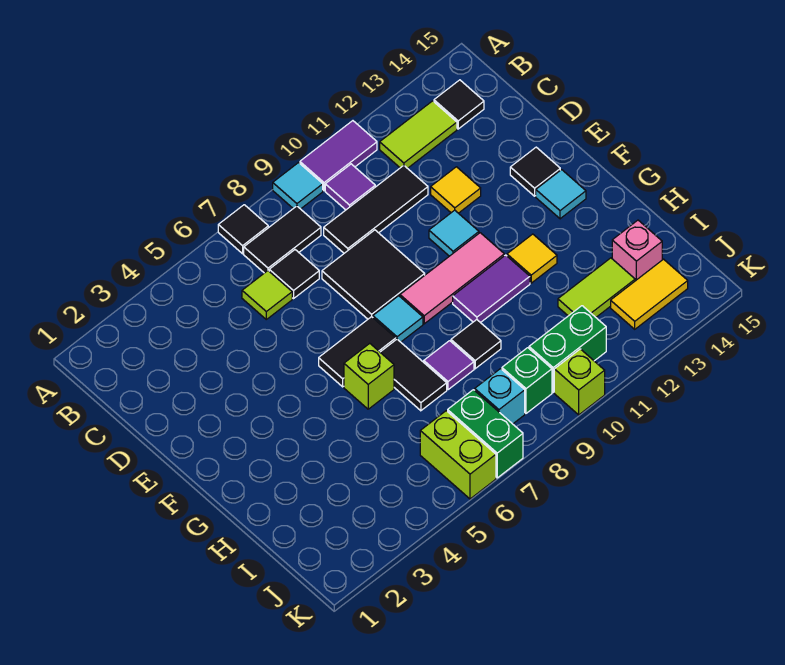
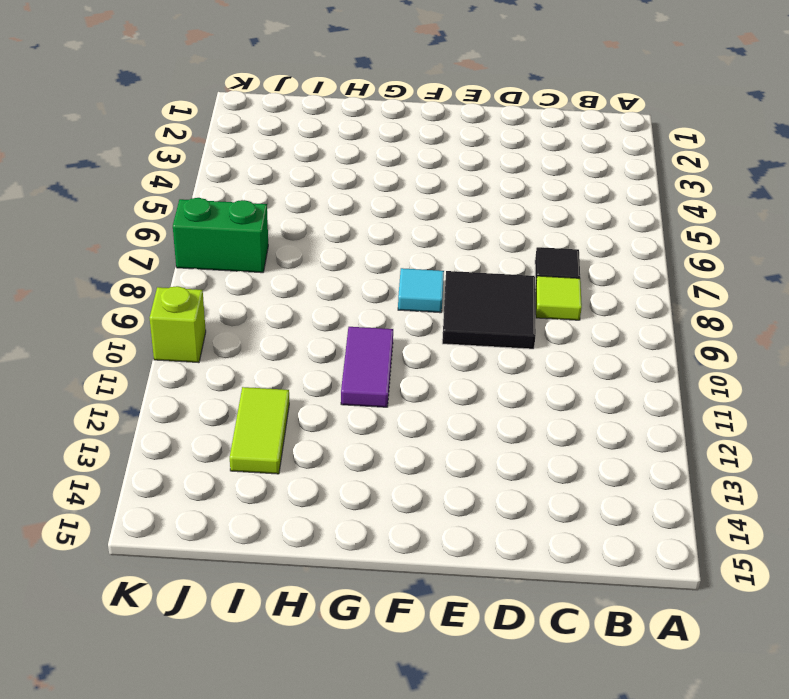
lime tile C8 level 1 -> lime tile C6 level 1
none -> black tile A7 level 1
none -> cyan tile A9 level 1
none -> purple tile A10:A11 level 1
none -> black tile B7:B8 level 1

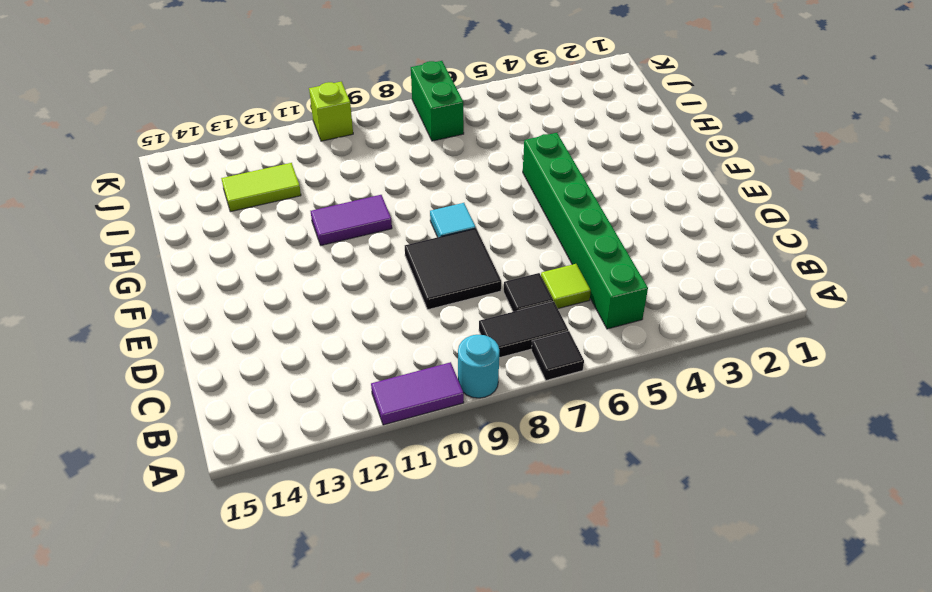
cyan round brick A9 level 1 -> cyan tile A9 level 1
green brick B5:G5 level 1 -> none
none -> purple tile B10 level 1
none -> lime tile B12:B13 level 1
none -> black tile B14 level 1
none -> black tile C9:C11 level 1

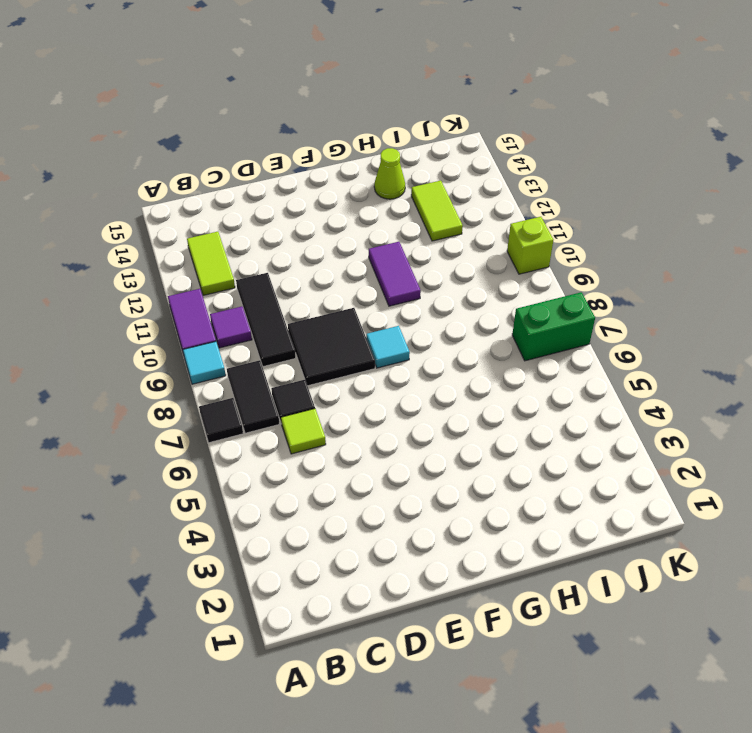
lime cone H14 level 1 -> none
none -> black tile B14 level 1
none -> yellow tile D12 level 1
none -> cyan tile E11 level 1
none -> black tile E14 level 1

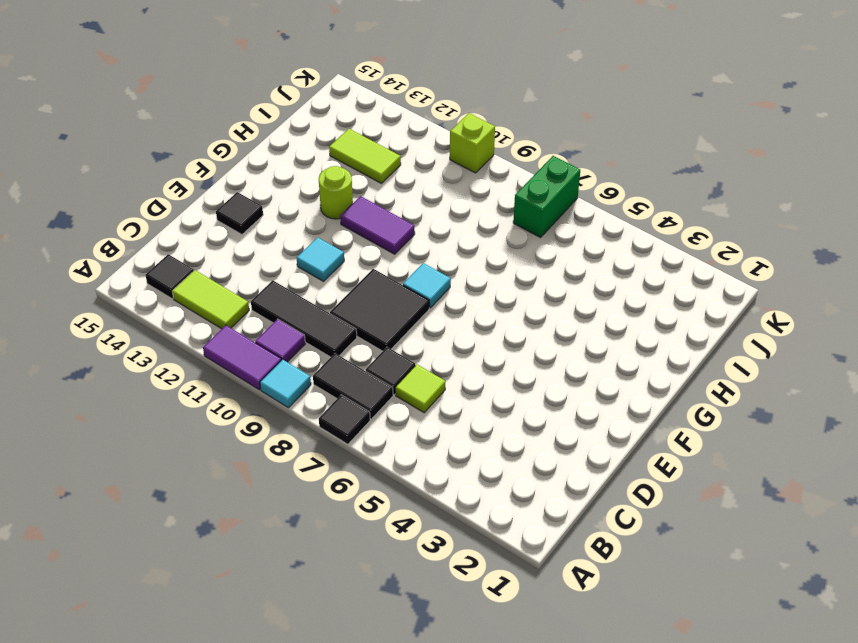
lime round brick G12 level 1 -> yellow tile G12 level 1
none -> yellow tile D12 level 1
none -> black tile F6:F7 level 1
none -> pink tile F9:F11 level 1
none -> cyan tile F14 level 1

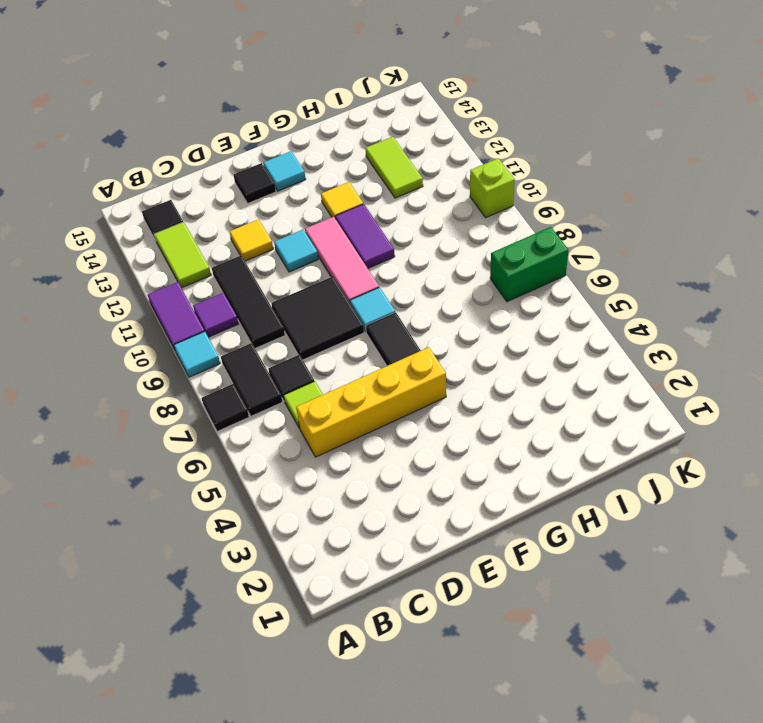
yellow brick C5:F5 level 1 -> none
none -> lime brick G6 level 1
none -> black tile G7:H7 level 1
none -> purple tile H8 level 1
none -> black tile H9 level 1

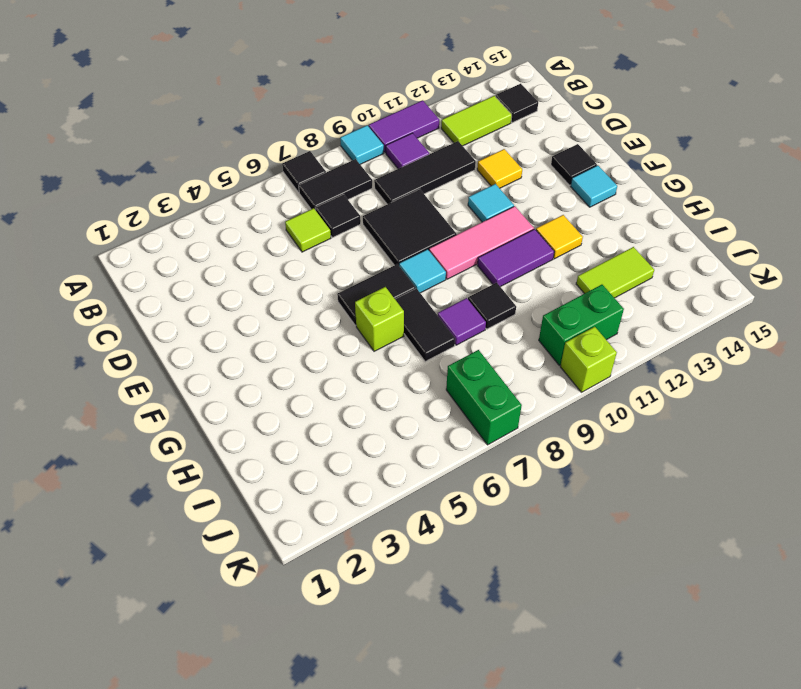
none -> pink brick I14 level 1
none -> lime brick J6:K6 level 1
none -> cyan brick J8 level 1
none -> green brick J9 level 1

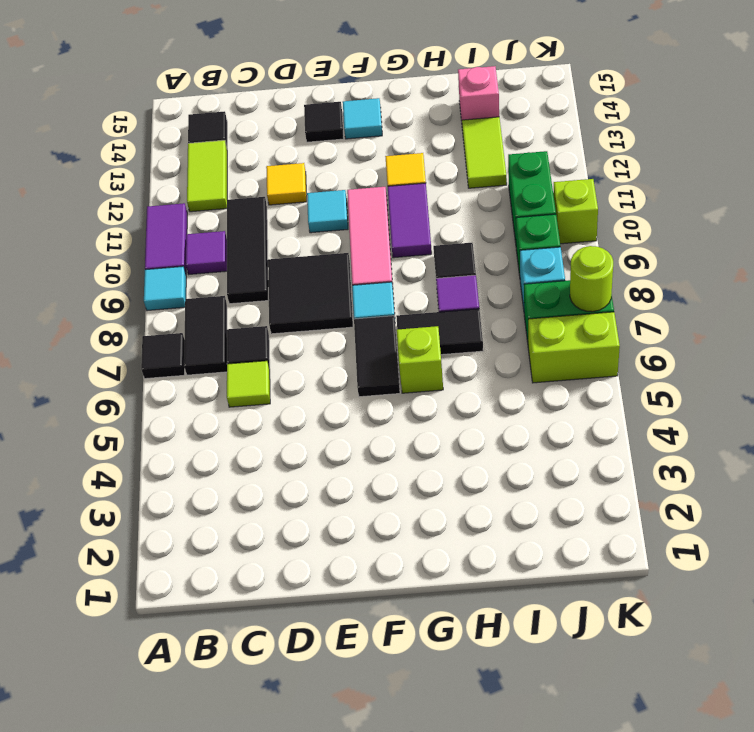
lime round brick K7 level 2 -> none
none -> yellow tile J13:J14 level 1

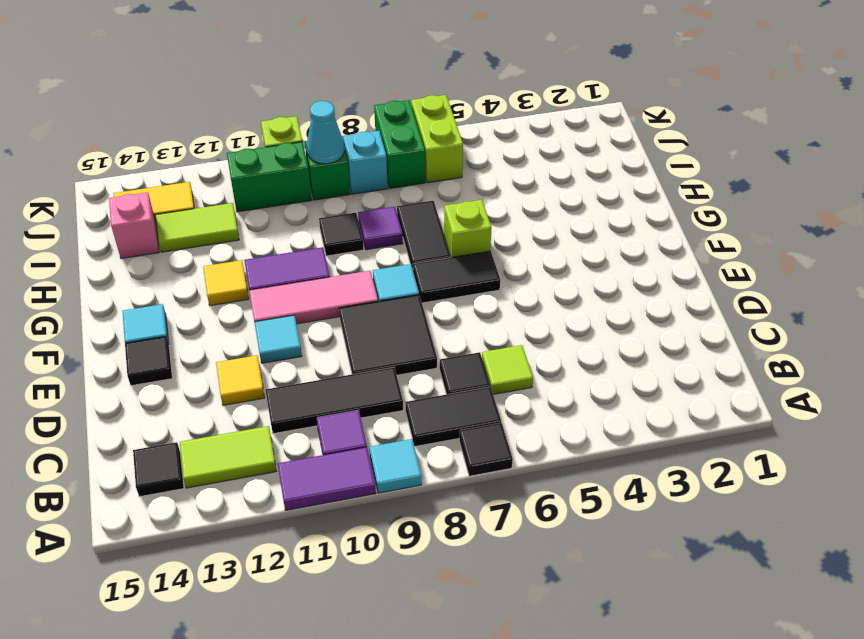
cyan cone J9 level 2 -> none

